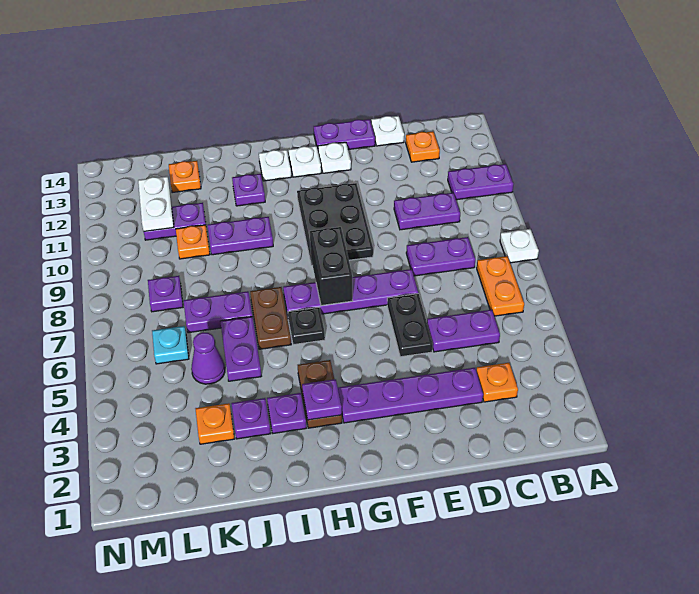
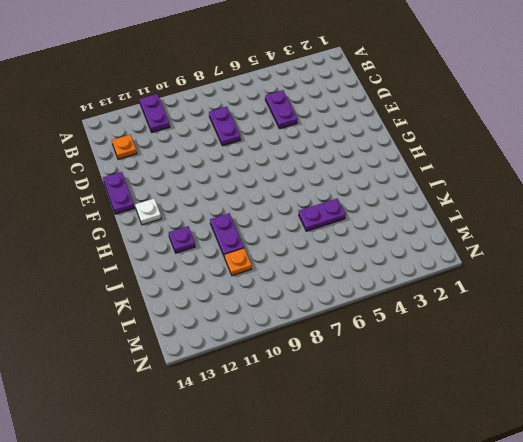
none -> white plate A8 level 1
none -> orange plate B6:B7 level 1
none -> orange plate C3 level 1
none -> purple plate C10:D10 level 1

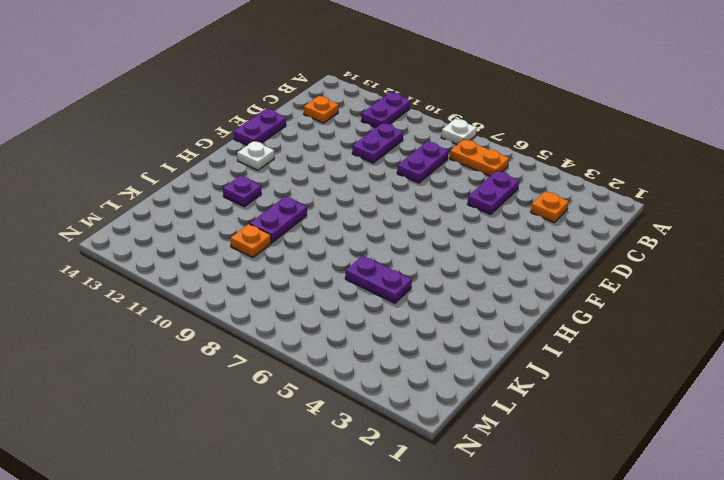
none -> purple plate D3:G3 level 1
none -> white plate D14 level 1
none -> black plate E5:E6 level 1
none -> purple plate E7:H7 level 1

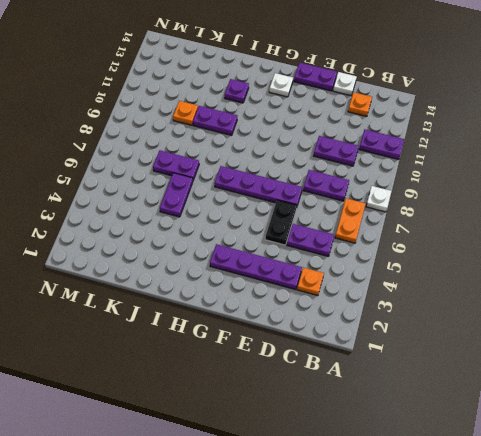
none -> black plate F9:G11 level 1
none -> white plate F13 level 1
none -> brown plate H3:H4 level 1
none -> black plate H6 level 1

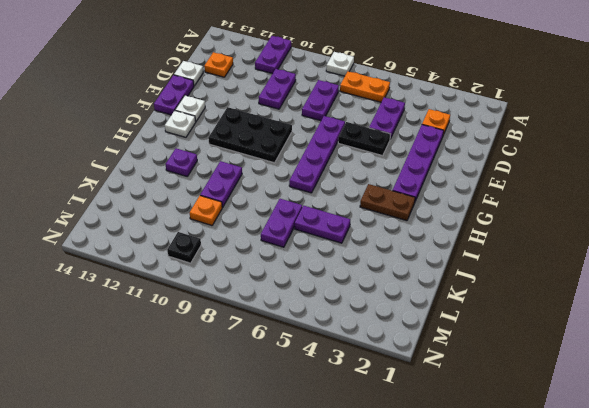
black plate M10 level 1 -> black plate H6 level 1
none -> white plate H13 level 1
none -> purple plate I3 level 1
none -> brown plate I6:I7 level 1
none -> purple plate J3 level 1

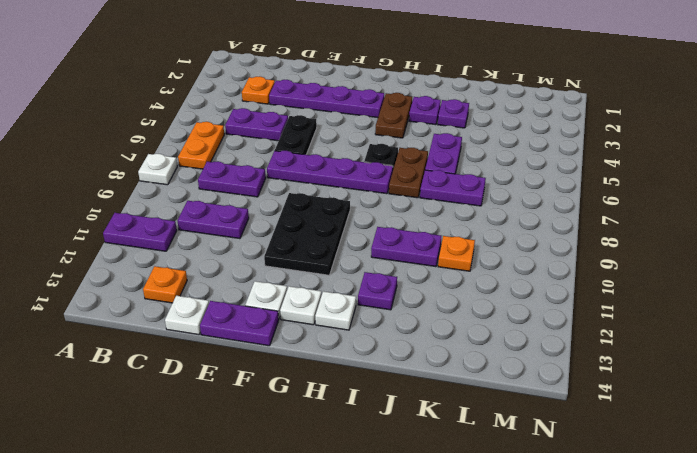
none -> orange plate K3 level 1
none -> purple cone K5 level 1
none -> purple plate K11:L11 level 1
none -> orange plate K13 level 1

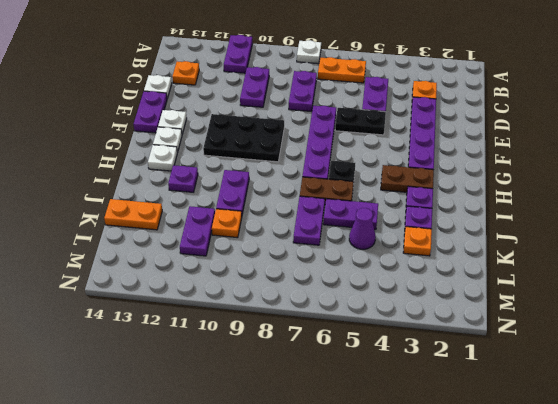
orange plate K13:K14 level 1 -> orange plate K13 level 1
none -> cyan plate L6 level 1
none -> purple plate L8 level 1
none -> black brick G7:G8 level 2
none -> purple plate H3 level 2

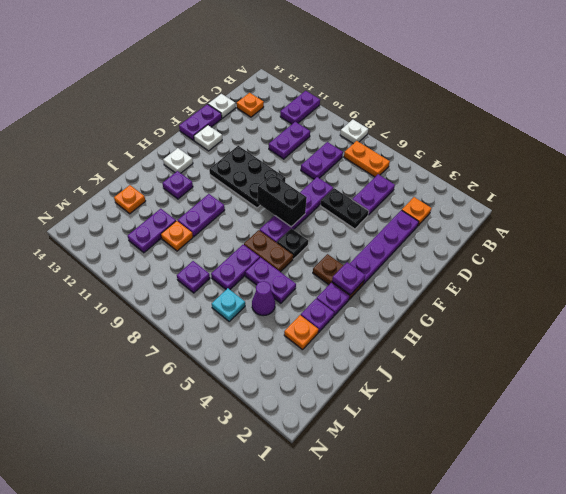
none -> white plate G13 level 1
none -> white plate L11:L12 level 2

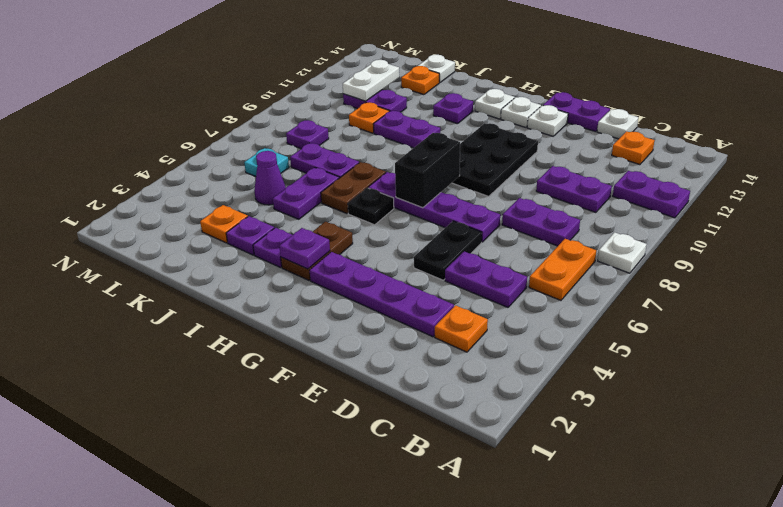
white plate K14 level 1 -> none

